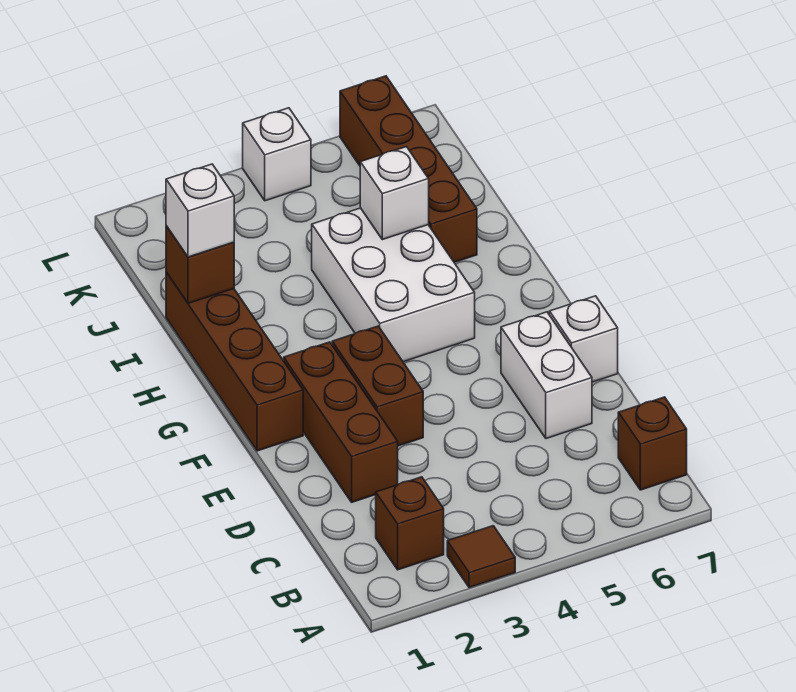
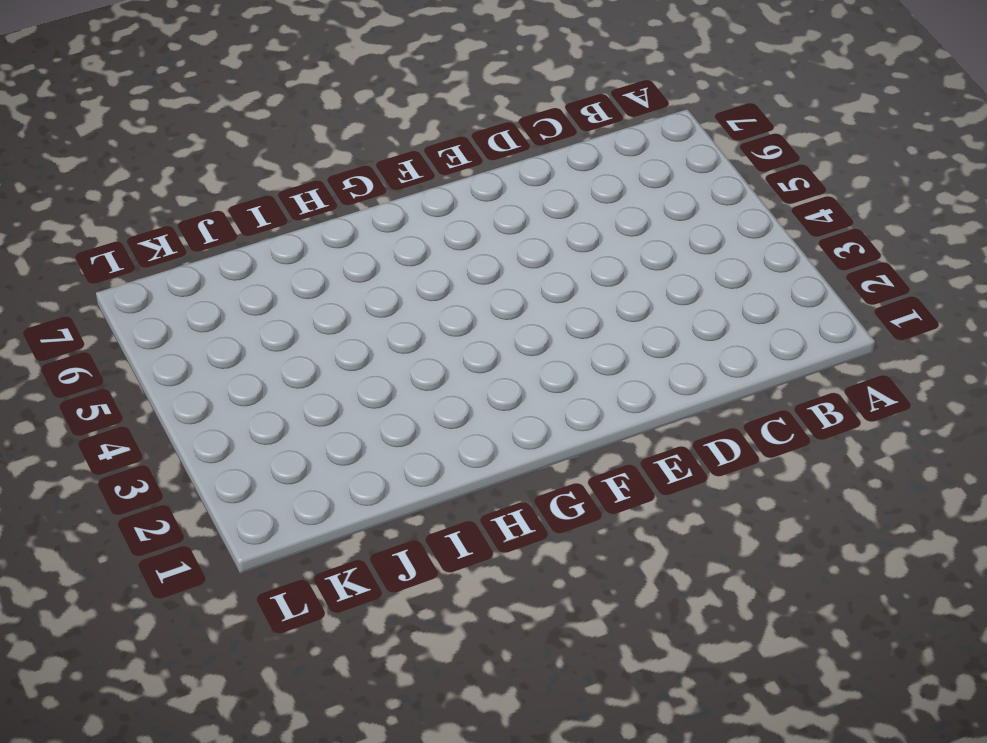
none -> brown tile A3 level 1
none -> brown brick B2 level 1
none -> brown brick B7 level 1

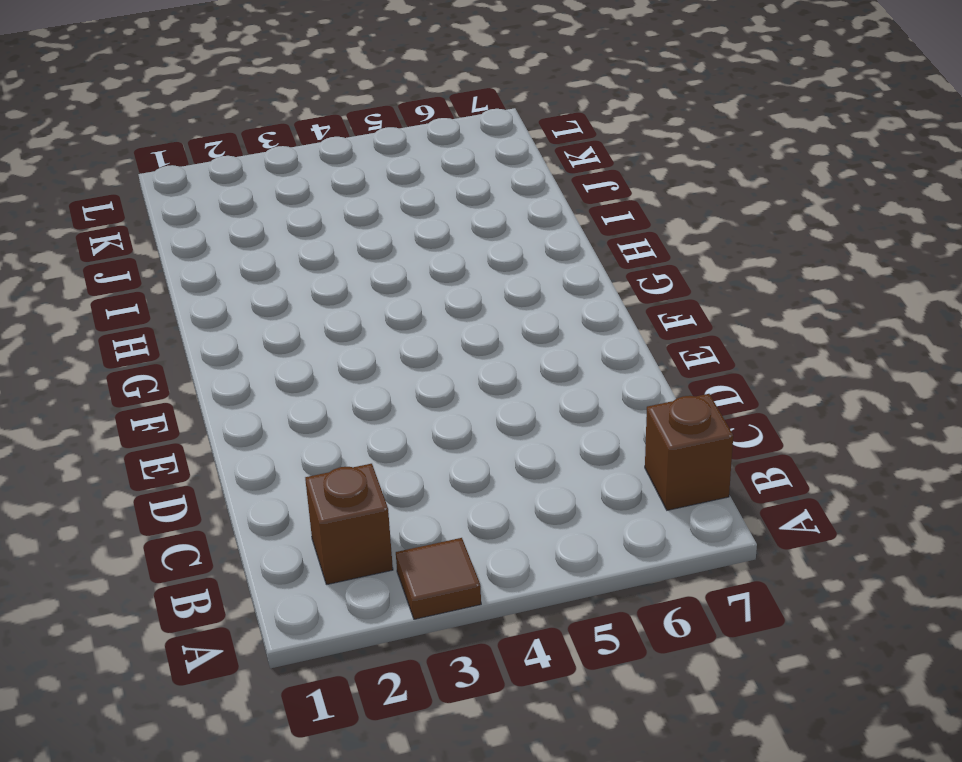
none -> brown brick D2:F2 level 1
none -> white brick D6:E6 level 1
none -> brown brick E3:F3 level 1

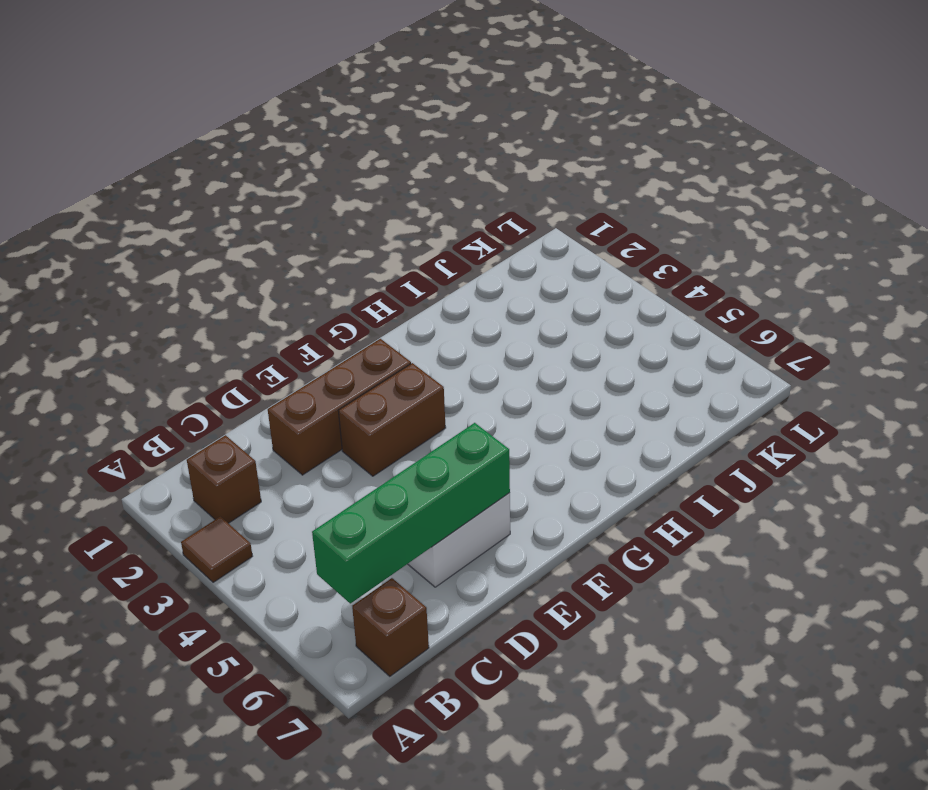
green brick B6:E6 level 2 -> none
none -> white brick E7 level 1
none -> brown brick F1:I1 level 1
none -> white brick G4:I5 level 1

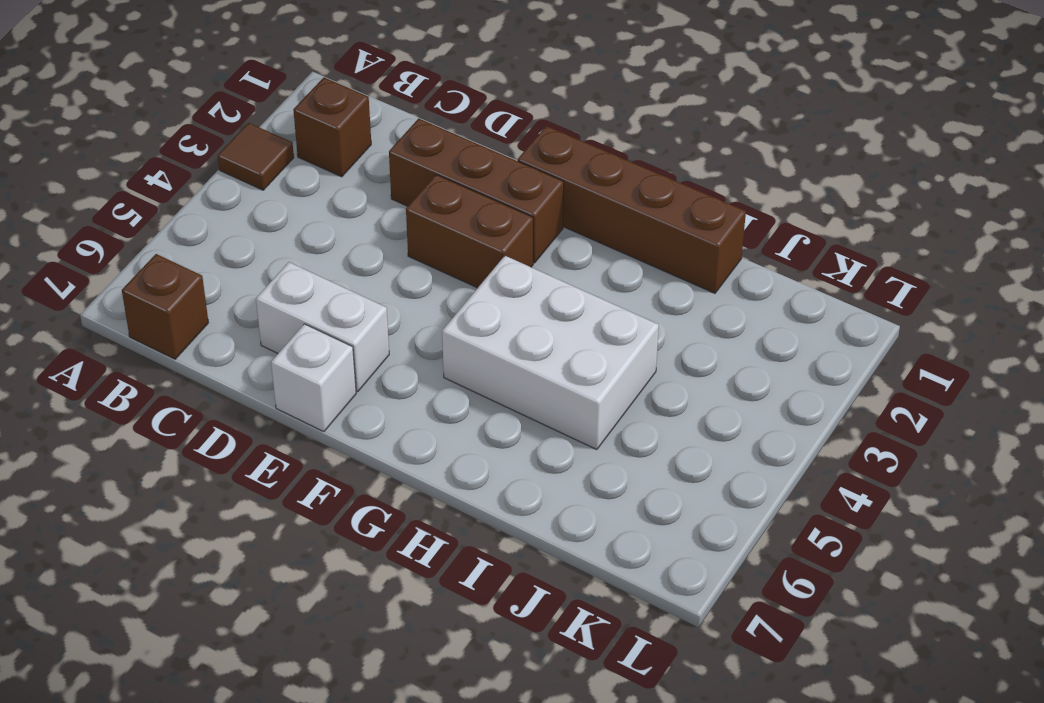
none -> brown brick I6:L6 level 1
none -> white brick L4 level 1
none -> brown brick I1 level 2

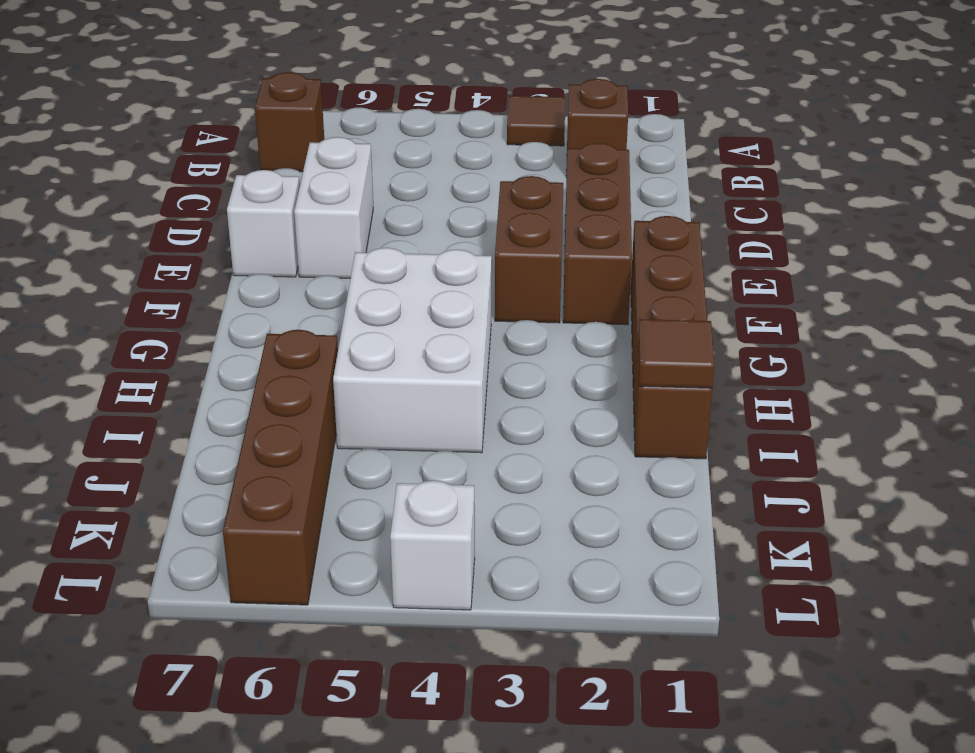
brown tile I1 level 2 -> brown brick I1 level 2
none -> white brick I5 level 2
none -> white brick I1 level 3

